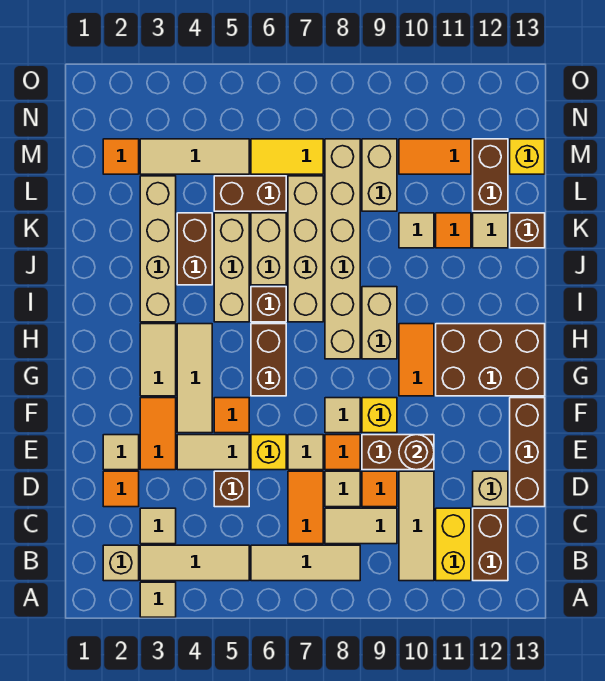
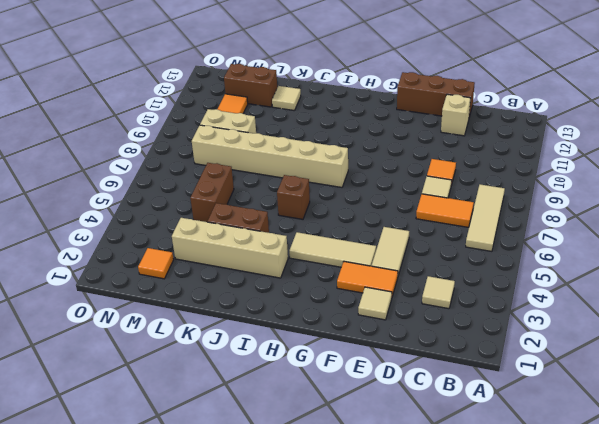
none -> tan tile A3 level 1
none -> tan brick B2 level 1
none -> tan tile B3:B5 level 1
none -> tan tile B10:D10 level 1

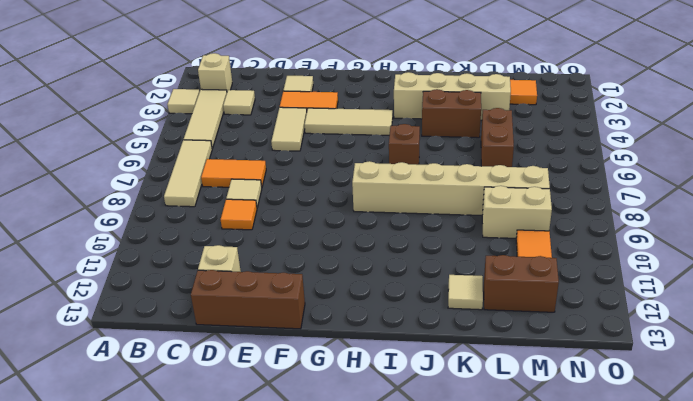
none -> tan tile B10:D10 level 1
none -> yellow brick B11:C11 level 1
none -> brown brick B12:C12 level 1
none -> tan tile C8:C9 level 1

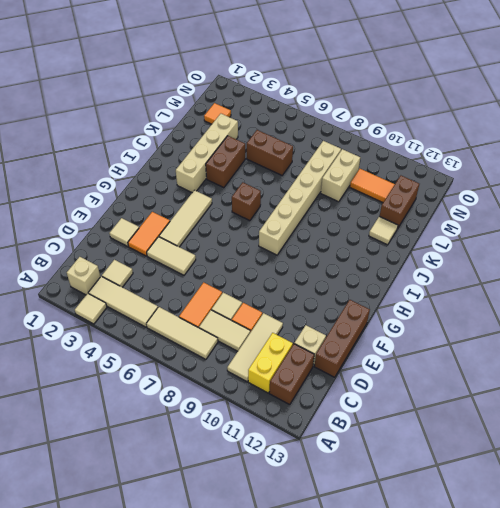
none -> orange tile D2 level 1
none -> brown brick D5 level 1
none -> yellow brick E6 level 1
none -> tan tile E7 level 1

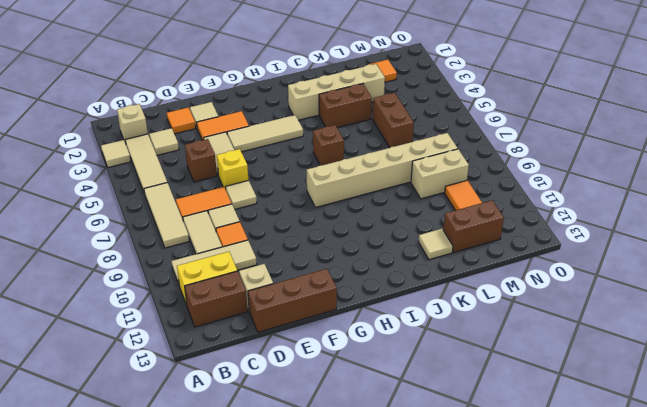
none -> orange tile E8 level 1
none -> brown brick E9:E10 level 1
none -> orange tile F5 level 1
none -> tan tile F8 level 1

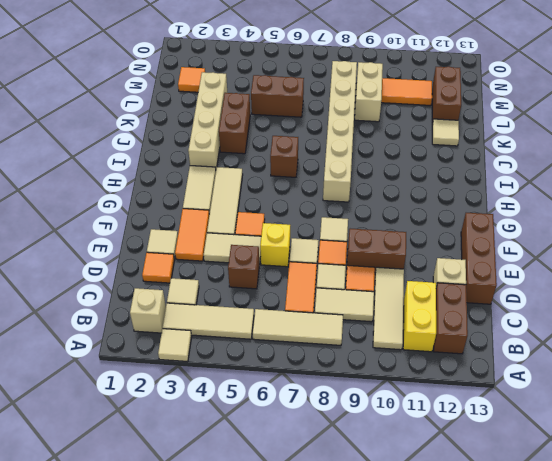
none -> yellow brick F9 level 1
none -> brown brick G6:H6 level 1
none -> orange tile G10:H10 level 1
none -> brown brick G11:H13 level 1

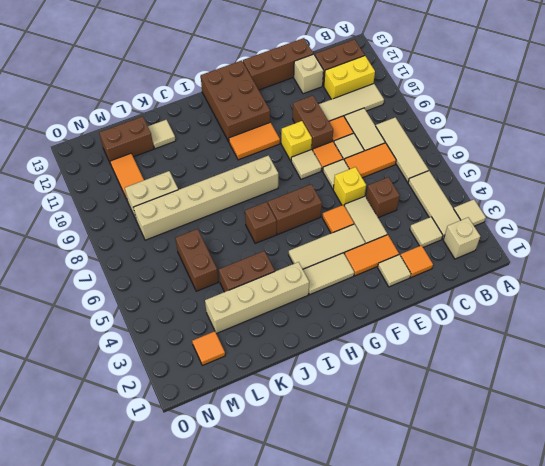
none -> tan brick H9:I9 level 1
none -> tan brick I5:K5 level 1
none -> tan brick I7:L7 level 1
none -> tan brick J6:K6 level 1

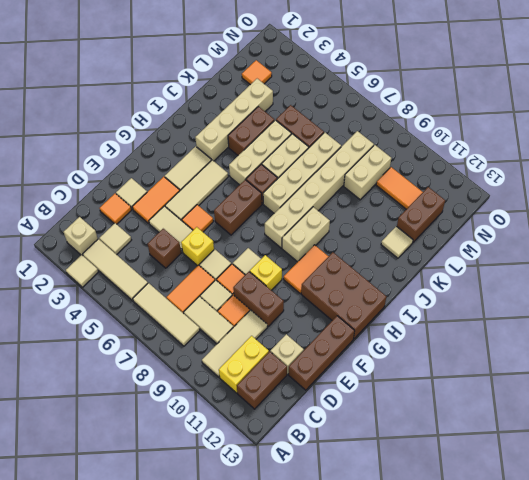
none -> tan tile K10 level 1
none -> orange tile K11 level 1
none -> brown brick K13 level 1
none -> tan tile M3:M5 level 1

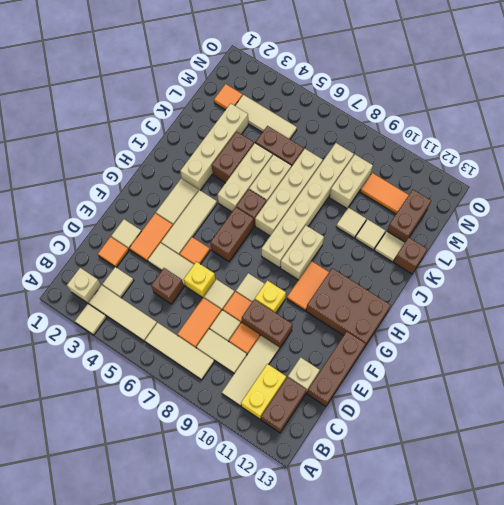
tan tile K11 level 1 -> orange tile K11 level 1
none -> yellow tile M6:M7 level 1
none -> yellow brick M13 level 1
none -> brown round brick E10 level 2

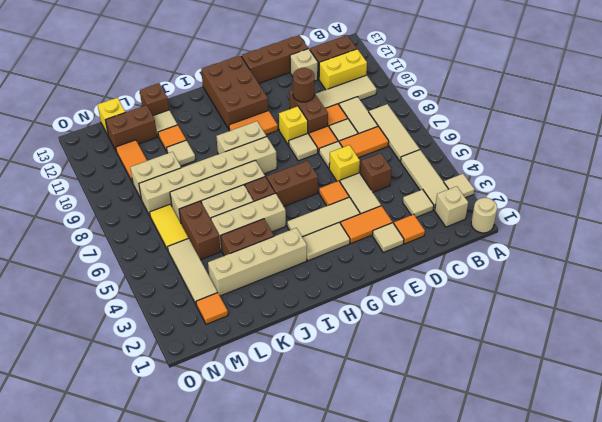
tan round brick A1 level 1 -> none

